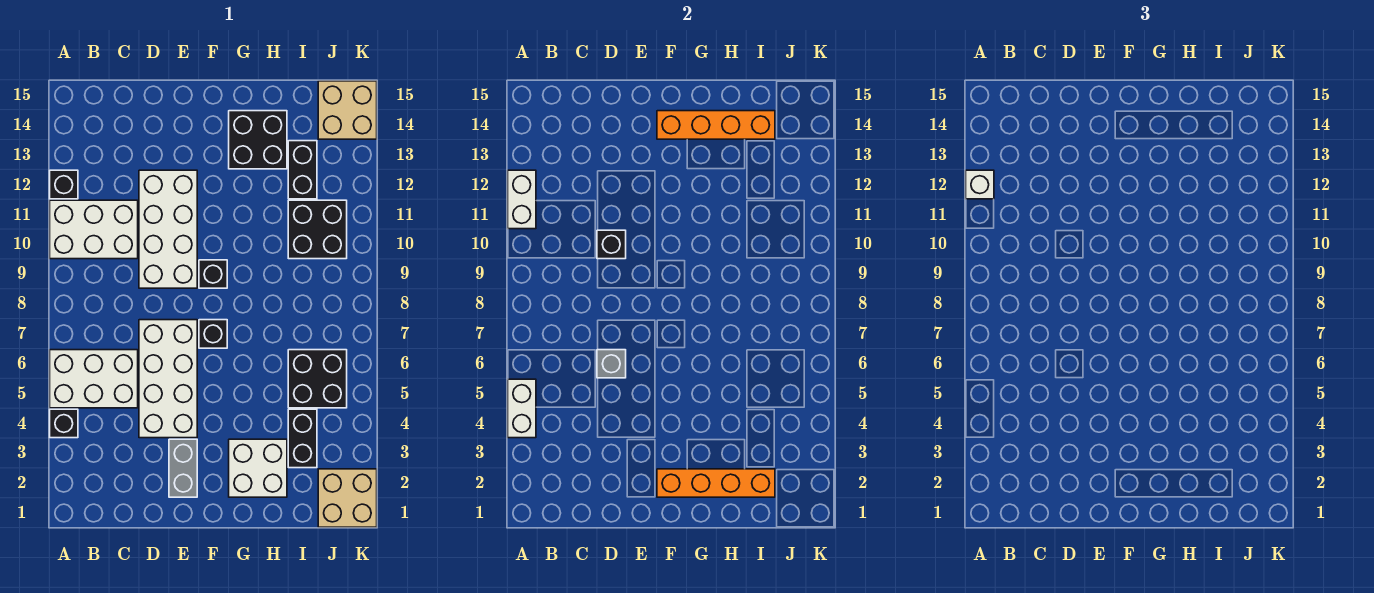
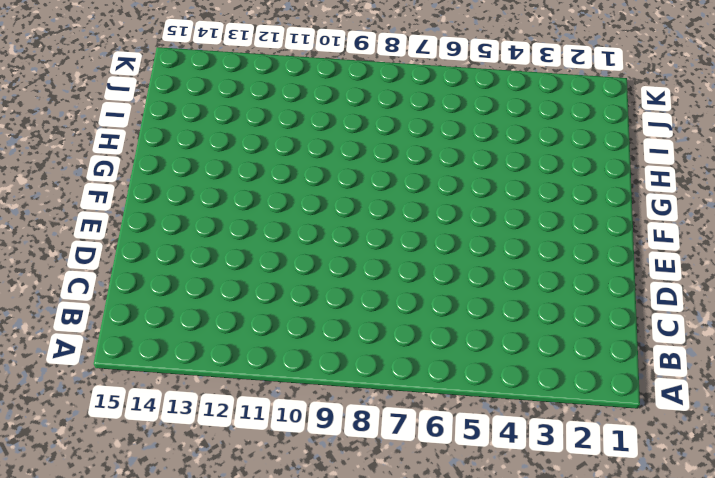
none -> black brick A4 level 1
none -> white brick A5:C6 level 1
none -> white brick A10:C11 level 1

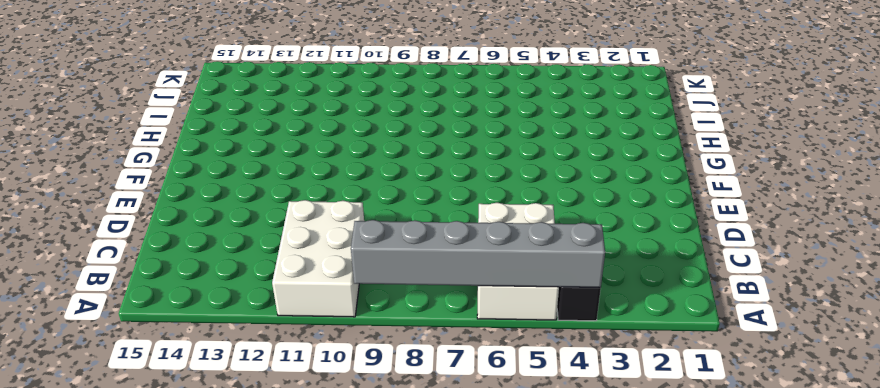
grey brick A4:A9 level 2 -> white brick A4:A5 level 2
none -> black brick A12 level 1
none -> white brick D4:E7 level 1
none -> white brick D9:E12 level 1

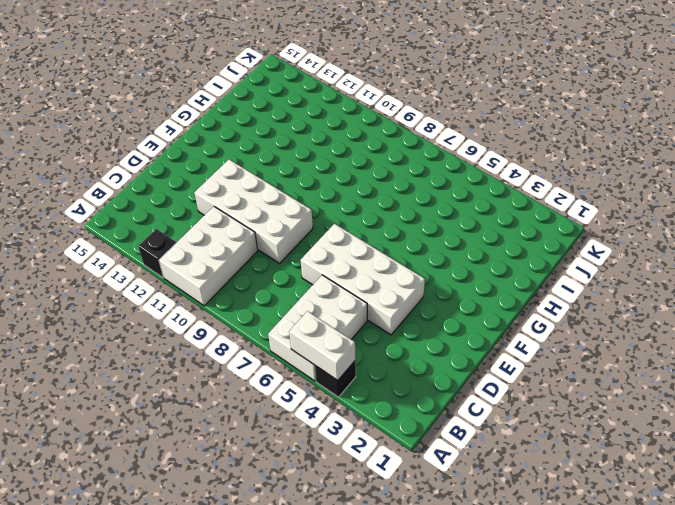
none -> grey brick E2:E3 level 1
none -> black brick F7 level 1
none -> black brick F9 level 1

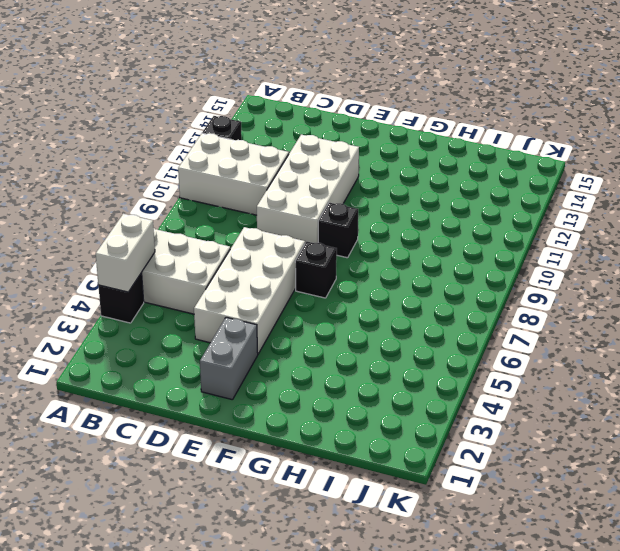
none -> white brick G2:H3 level 1
none -> black brick G13:H14 level 1
none -> black brick I3:I4 level 1

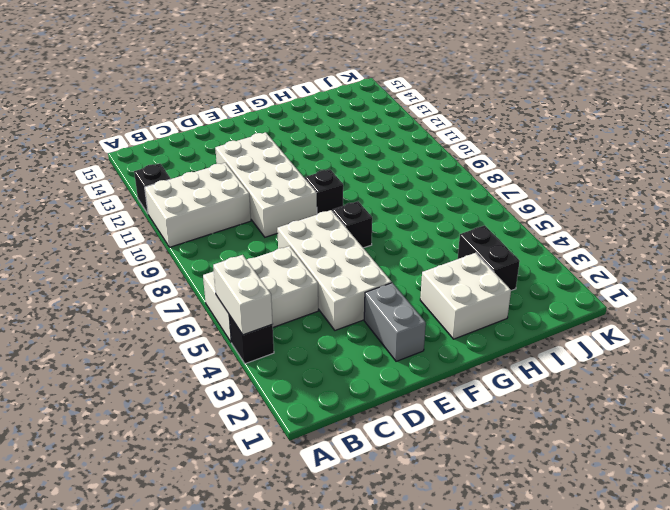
none -> black brick G13:H14 level 1
none -> black brick I5:J6 level 1
none -> black brick I10:J11 level 1

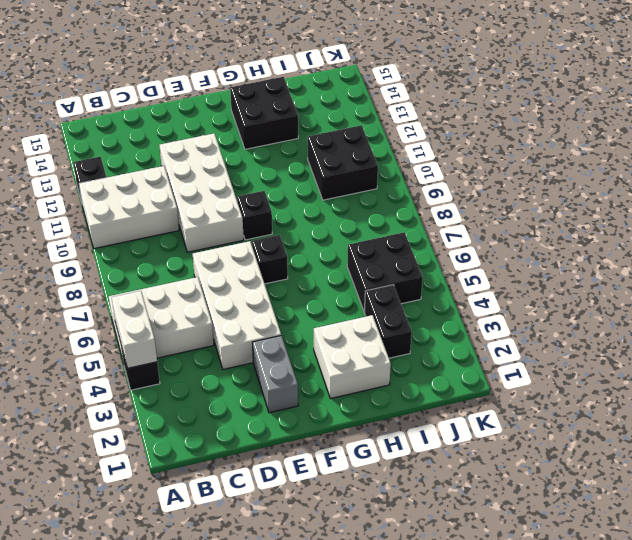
none -> black brick I12:I13 level 1
none -> tan brick J1:K2 level 1
none -> tan brick J14:K15 level 1

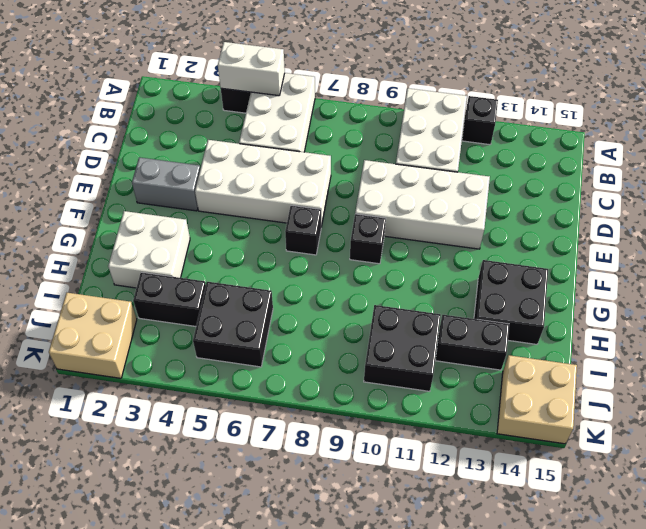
none -> white brick A11:A12 level 2
none -> grey brick D6 level 2
none -> black brick D10 level 2

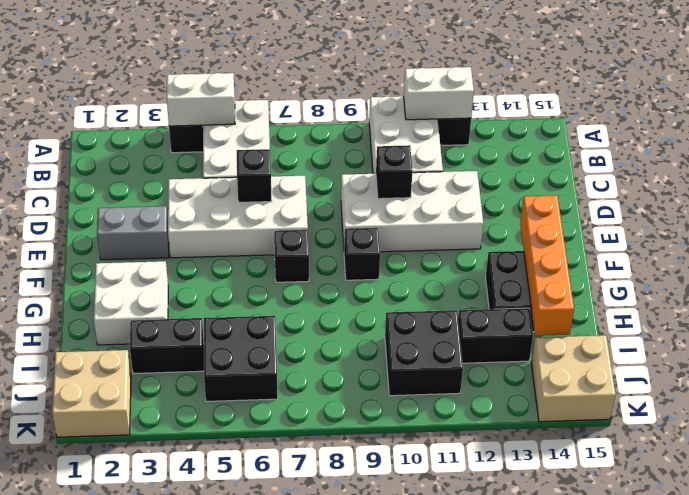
black brick D6 level 2 -> grey brick D6 level 2
none -> orange brick F2:I2 level 2
none -> white brick A12 level 3

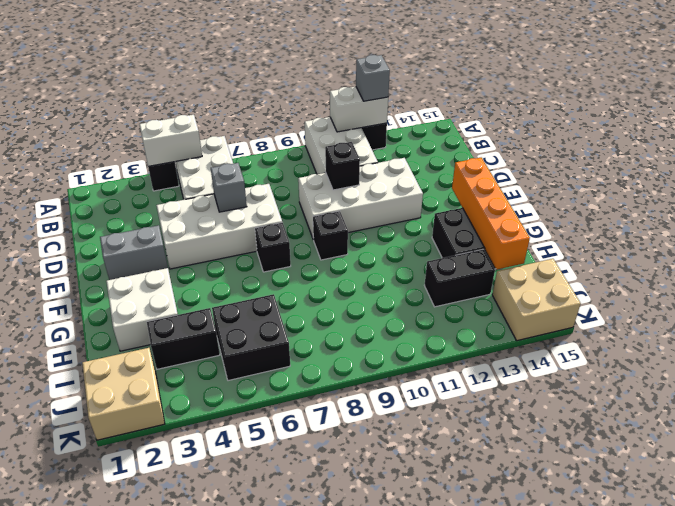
grey brick A12 level 3 -> white brick A12 level 3
none -> black brick I10:J11 level 1
none -> orange brick F2:I2 level 2

